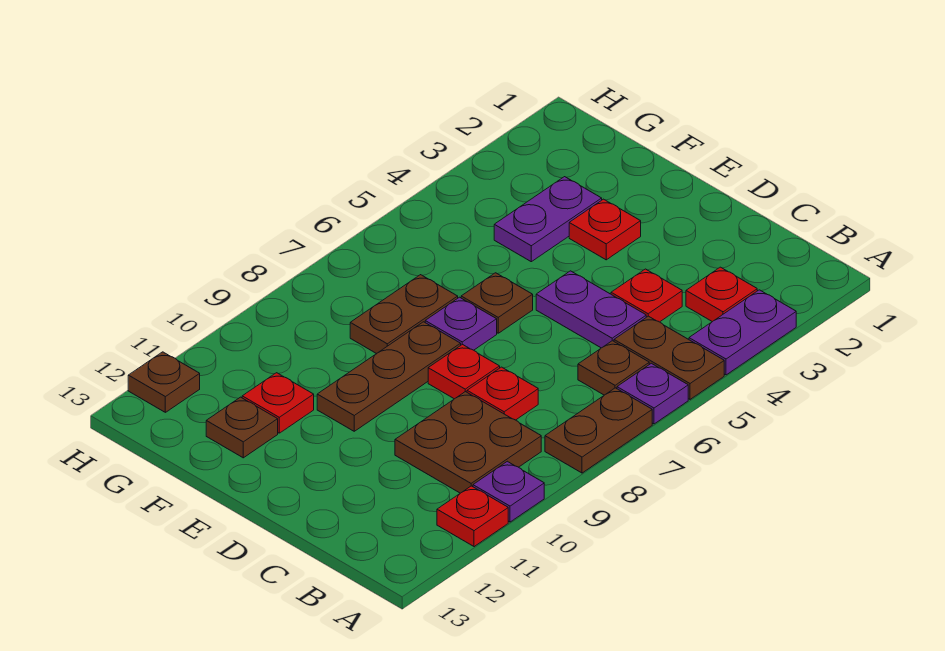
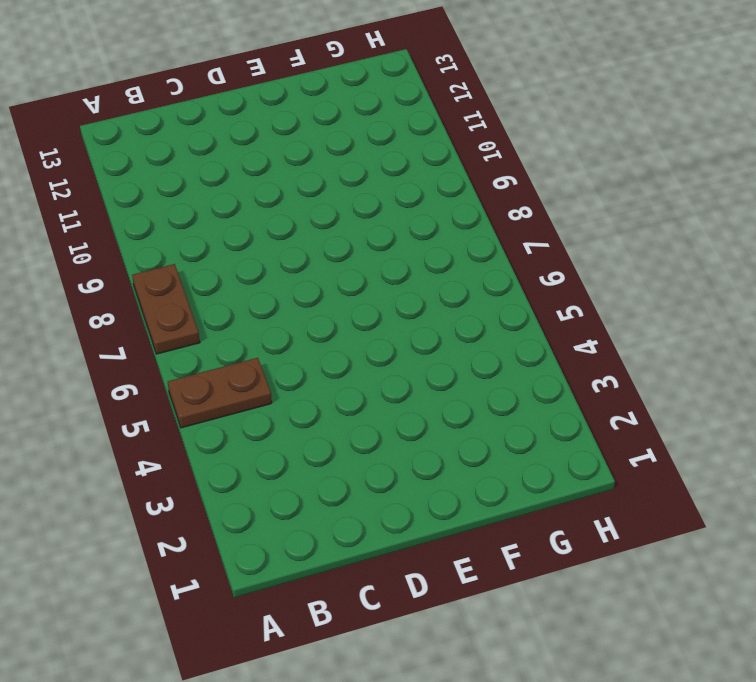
none -> purple plate A3:A4 level 1
none -> purple plate A6 level 1
none -> purple plate A10 level 1

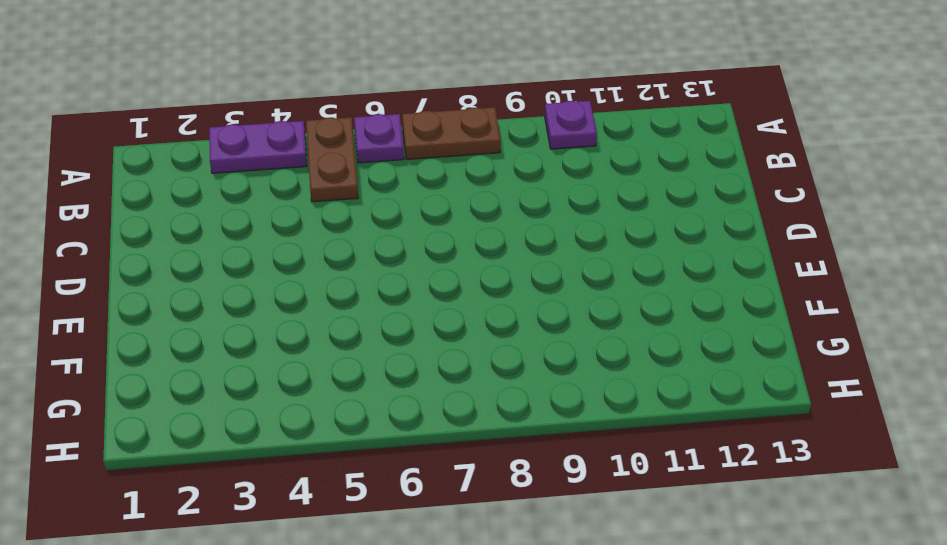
none -> red plate A11 level 1
none -> red plate B3 level 1
none -> brown plate B6 level 1

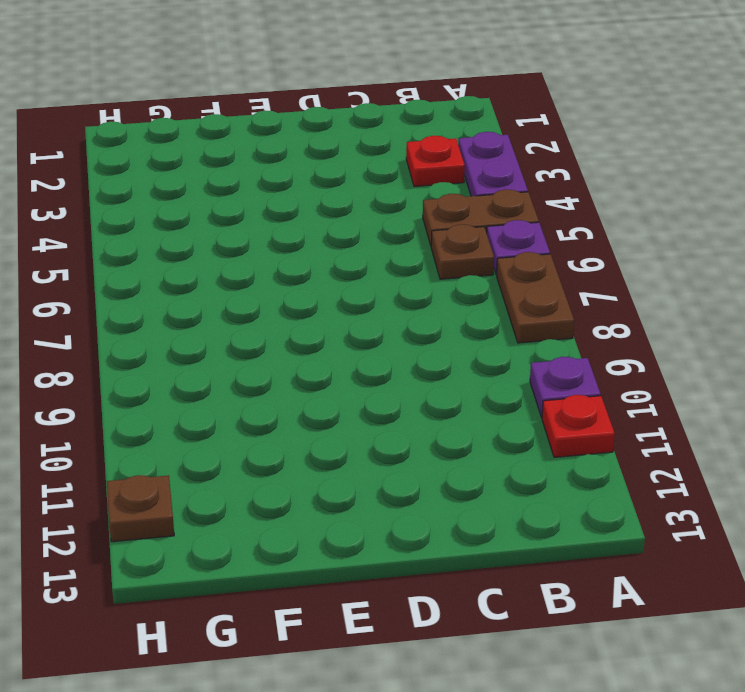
none -> brown plate B9:C10 level 1
none -> red plate C4 level 1
none -> purple plate C5:D5 level 1

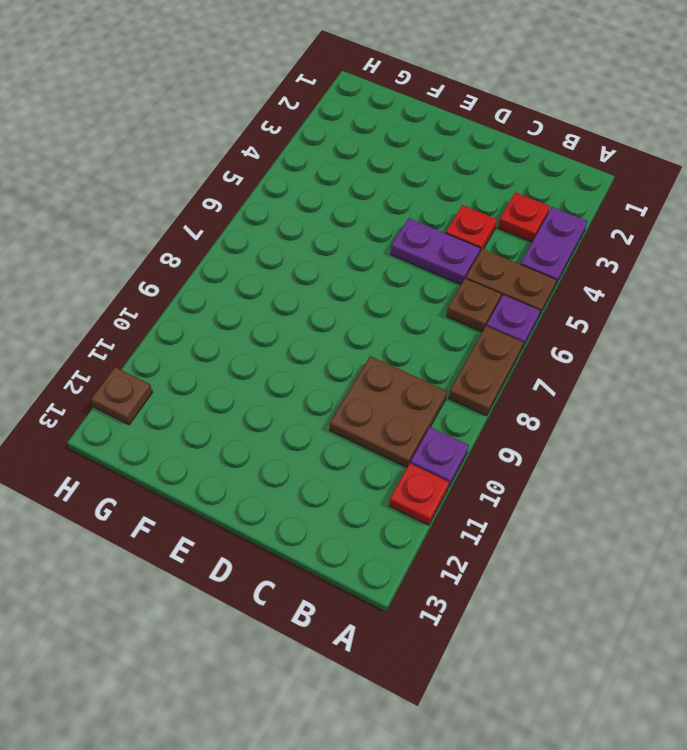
none -> red plate C8 level 1
none -> red plate D8 level 1
none -> red plate E3 level 1

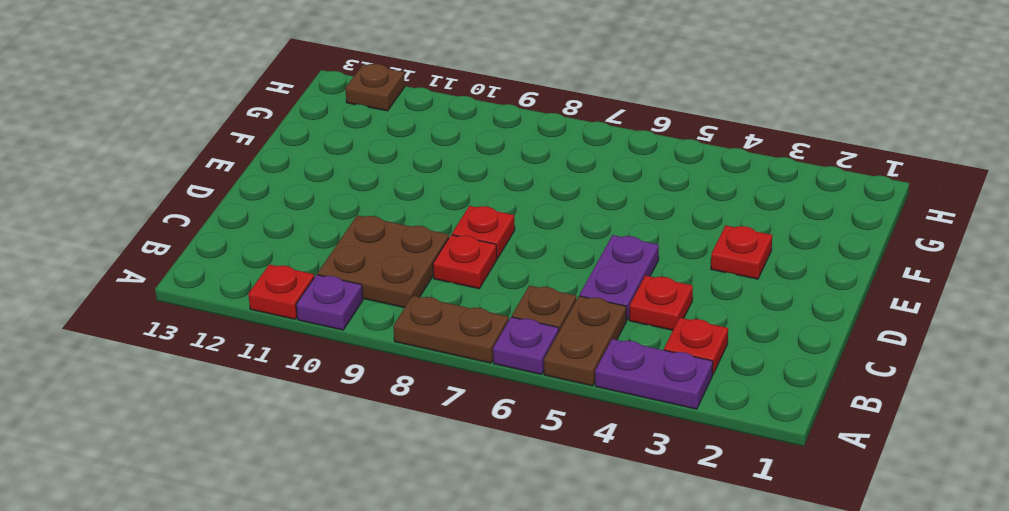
none -> brown plate E6 level 1
none -> purple plate E7 level 1
none -> brown plate E8:E10 level 1

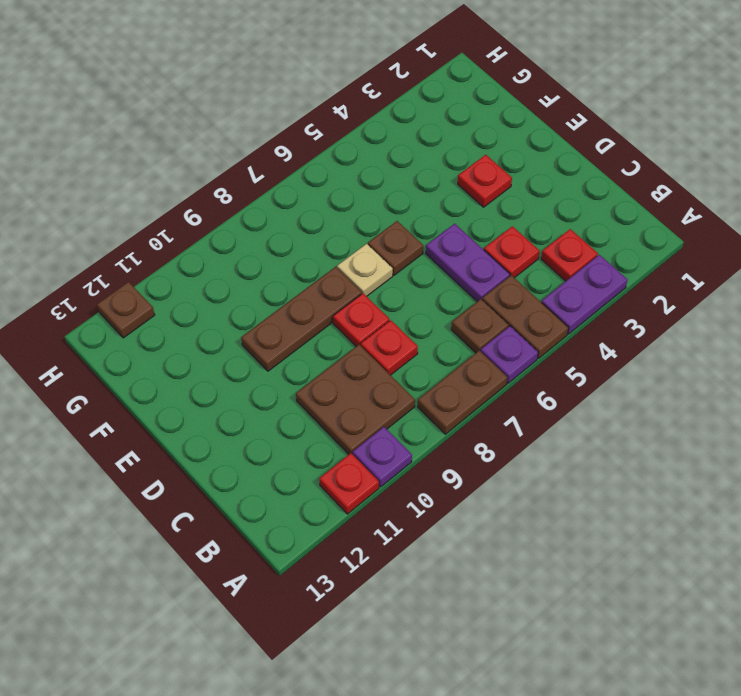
tan plate E7 level 1 -> purple plate E7 level 1
none -> purple plate F3:F4 level 1
none -> brown plate F7:F8 level 1
none -> red plate F11 level 1

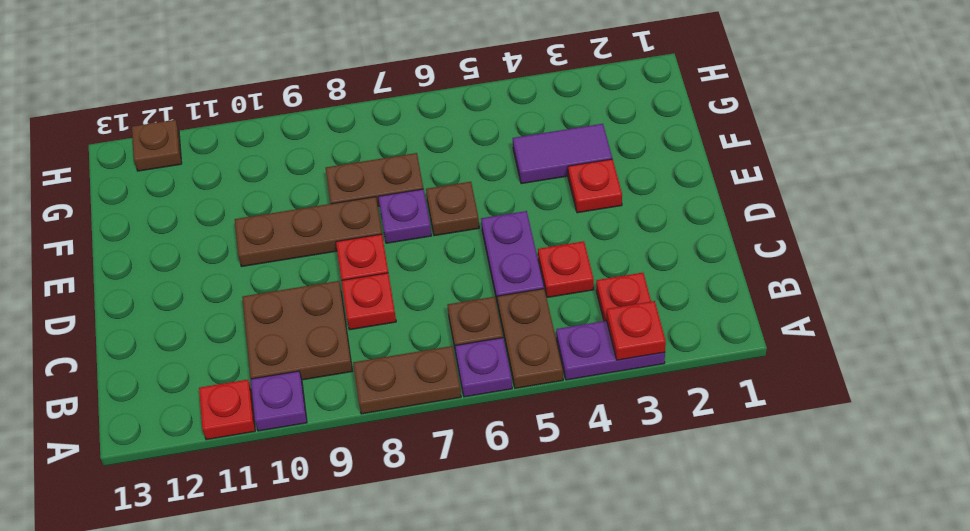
red plate A3 level 2 -> red plate F11 level 1
purple tile F3:F4 level 1 -> purple plate F3:F4 level 1
none -> brown plate F12 level 1

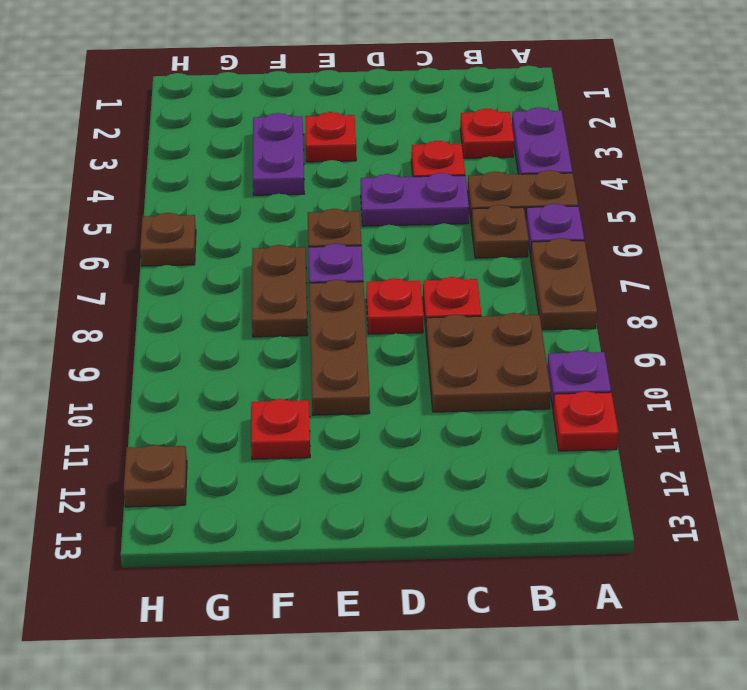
brown plate H6 level 1 -> brown plate F12 level 1

